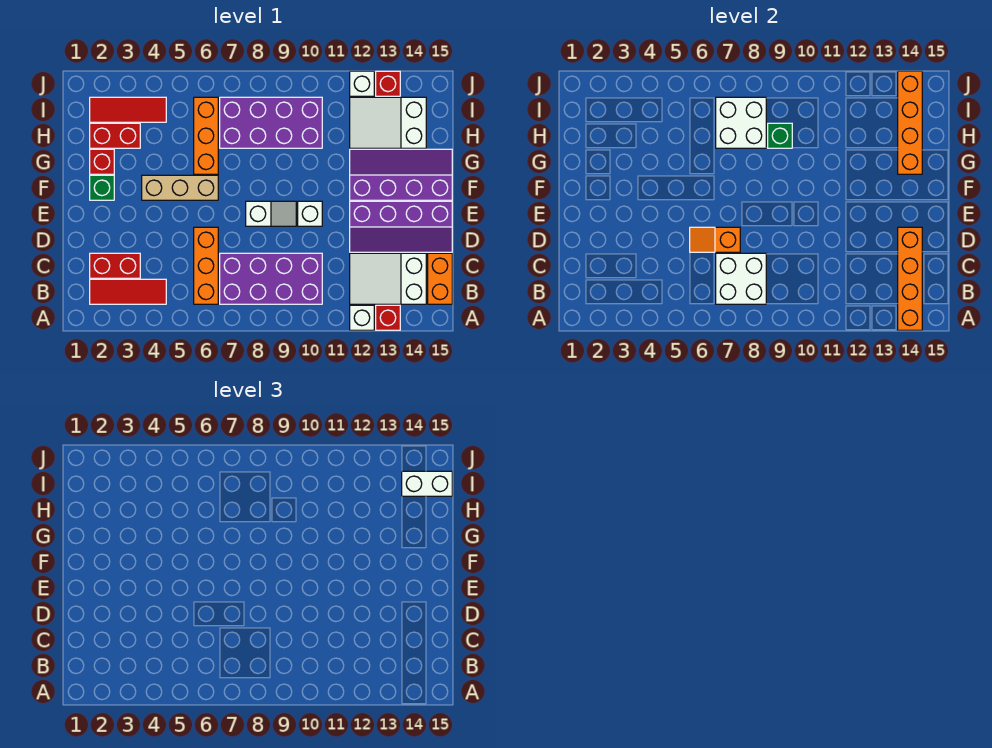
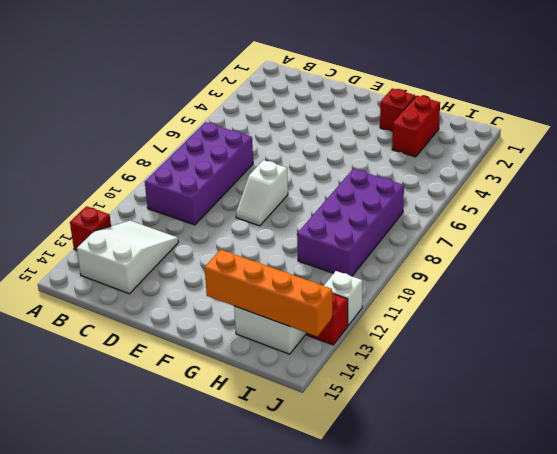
none -> white brick A12 level 1
none -> red tile B2:B4 level 1
none -> orange brick B6:D6 level 1

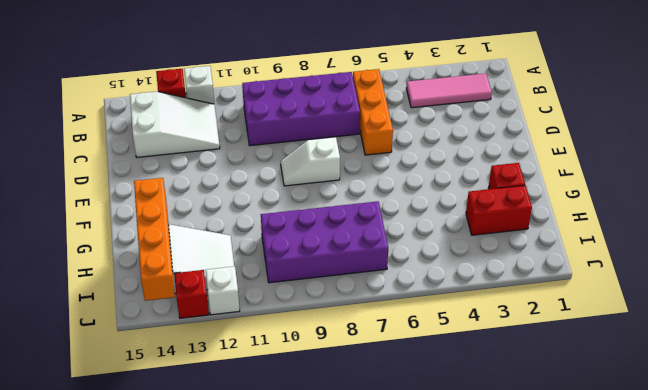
pink tile B2:B4 level 1 -> red tile B2:B4 level 1
none -> orange brick B15:C15 level 1
none -> red brick C2:C3 level 1
none -> purple slope D12:E15 level 1 top E

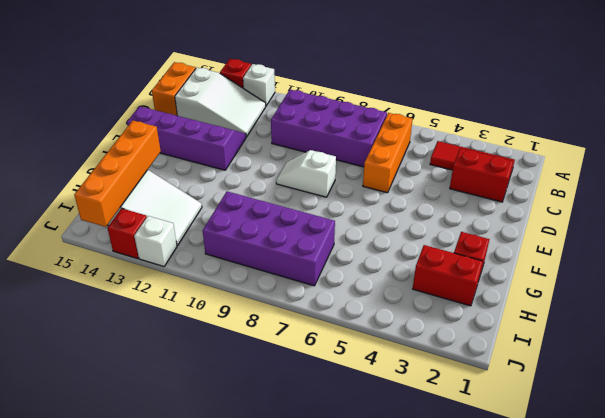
none -> white brick E10 level 1
none -> green brick F2 level 1
none -> tan brick F4:F6 level 1

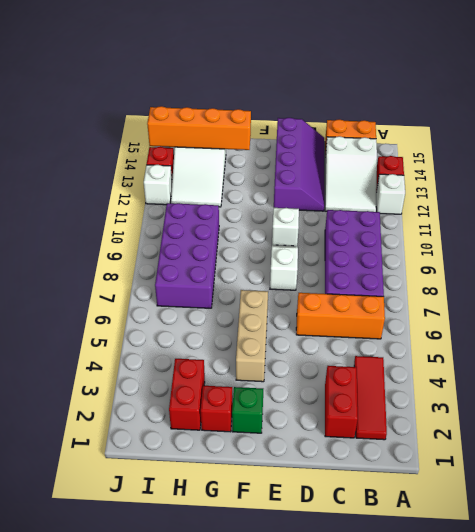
none -> purple slope F12:G15 level 1 top F
none -> orange brick G6:I6 level 1
none -> red tile I2:I4 level 1

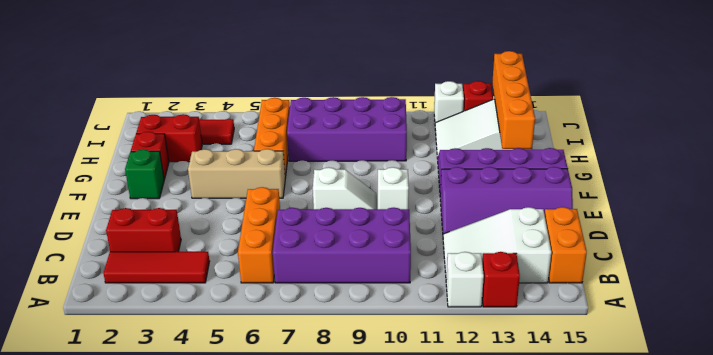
none -> orange brick A14:D14 level 2
none -> white brick B7:C8 level 2
none -> orange slope D6:D7 level 2 top 7

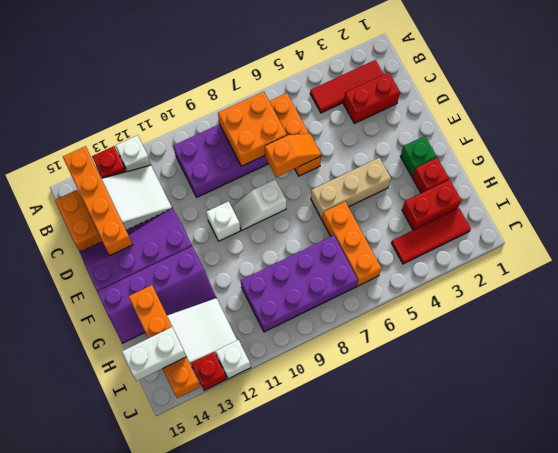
orange brick B7:C8 level 2 -> white brick B7:C8 level 2
none -> white brick H7:I8 level 2
none -> green brick H9 level 2

